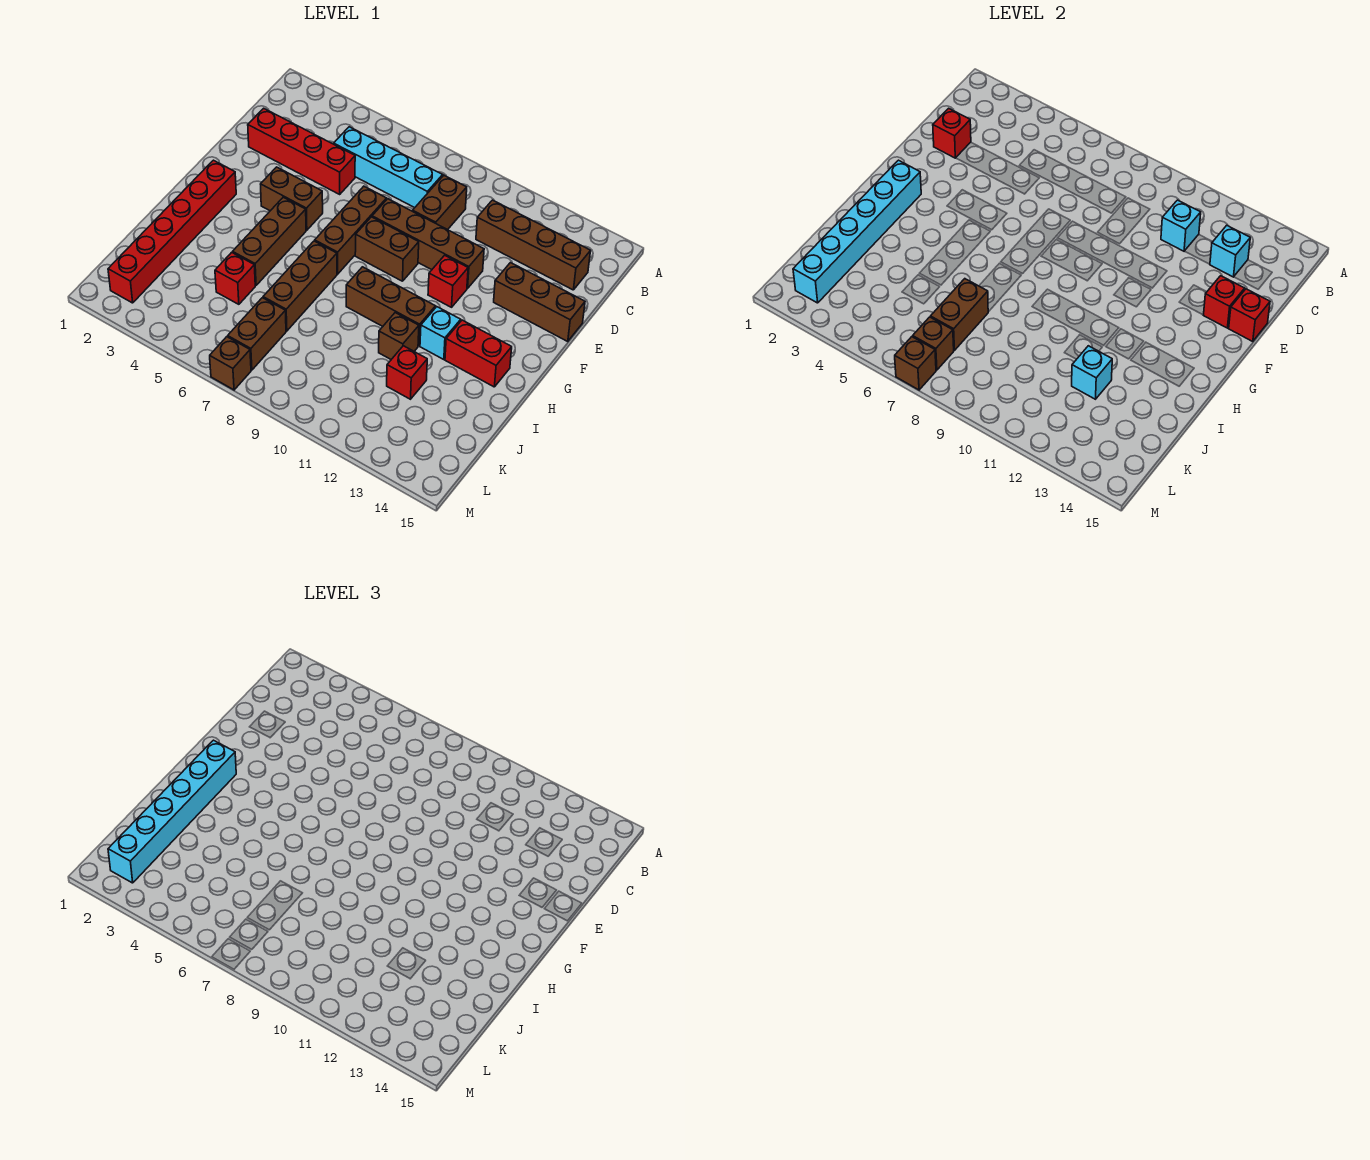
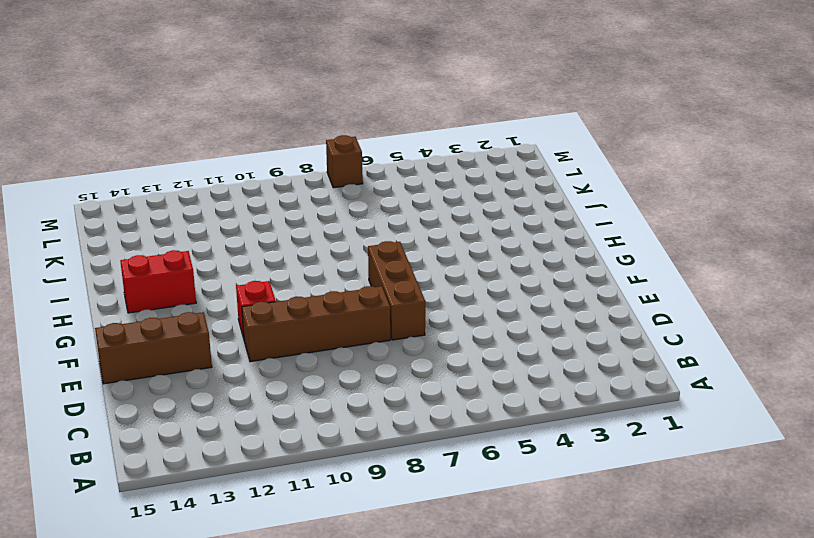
none -> cyan brick C5:C8 level 1
none -> brown brick C9:D9 level 1
none -> brown brick C11:C14 level 1
none -> red brick D2:D5 level 1

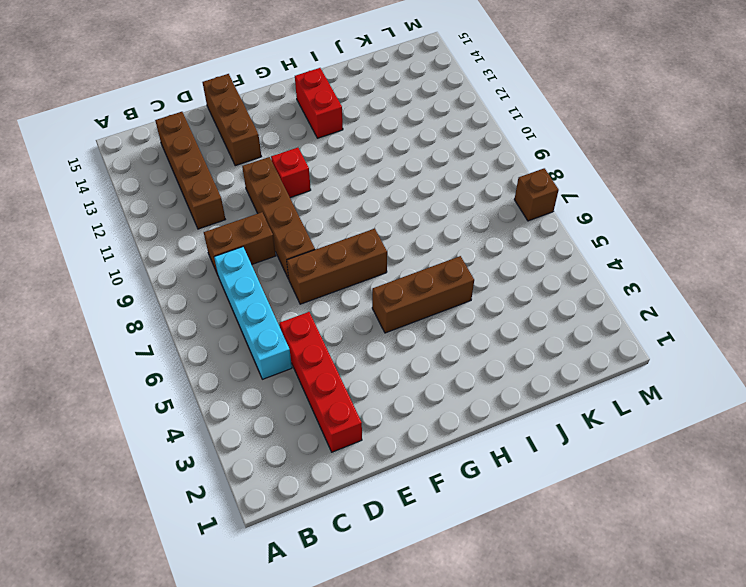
none -> brown brick F4:F5 level 1
none -> brown brick F8:F9 level 1
none -> red brick G2:L2 level 1
none -> brown brick H7:J7 level 1

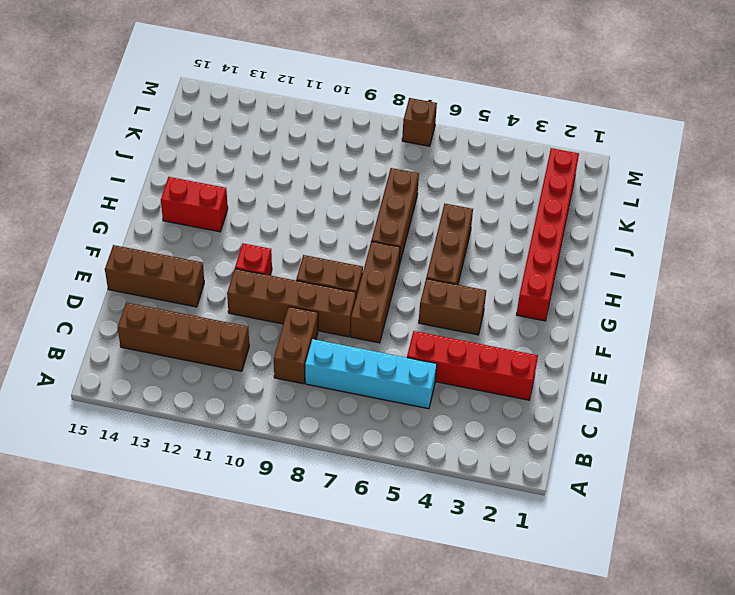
none -> brown brick H9:H11 level 1
none -> cyan brick H12 level 1
none -> brown brick I11 level 1
none -> red brick J5 level 1

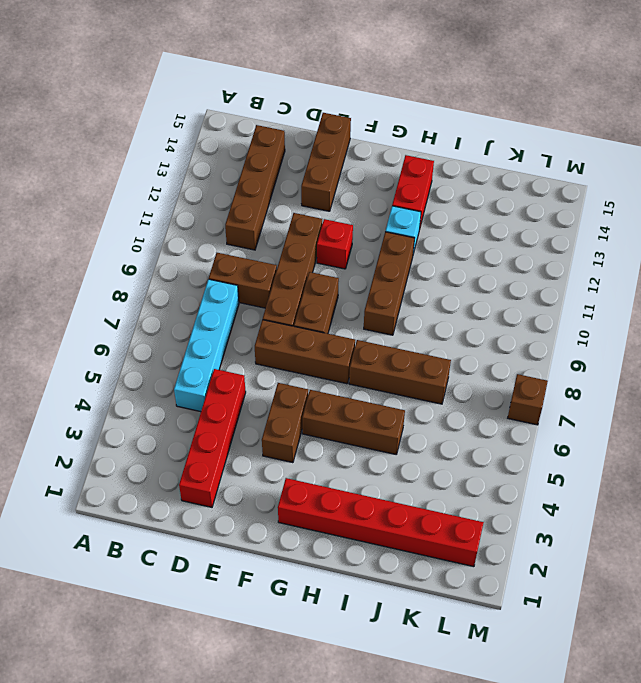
none -> brown brick I11 level 1
none -> red brick J5 level 1
none -> red brick J12 level 1
none -> brown brick K7:L7 level 1

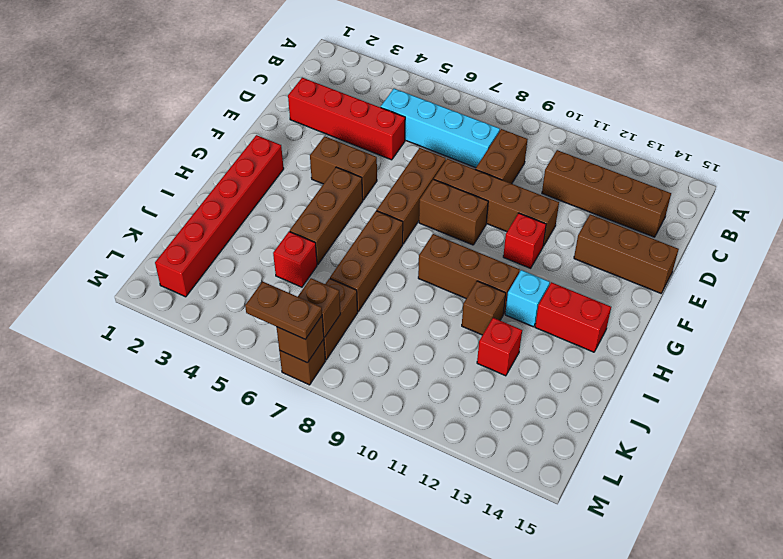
brown plate M6:M7 level 3 -> none
none -> cyan brick C11 level 2
none -> cyan brick C13 level 2
none -> red brick D2 level 2
none -> red brick E14 level 2

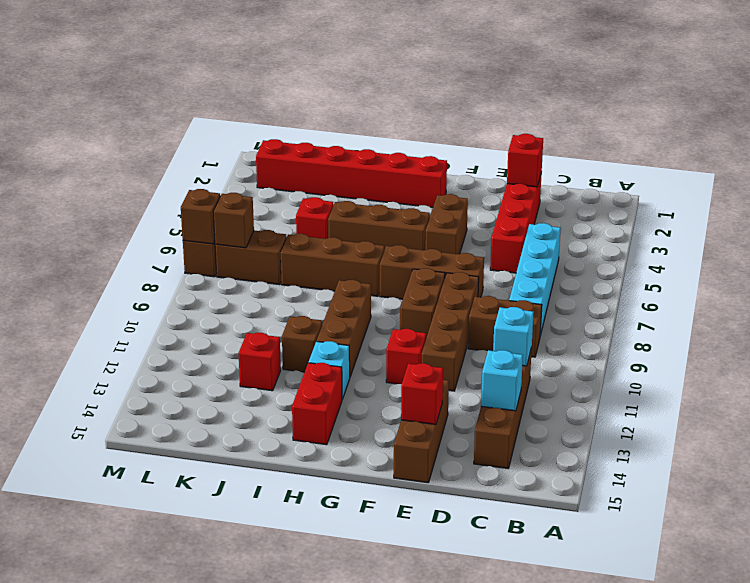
none -> red brick E15 level 2
none -> cyan brick G2:L2 level 2
none -> brown brick J7:K7 level 2
none -> cyan brick J12 level 2

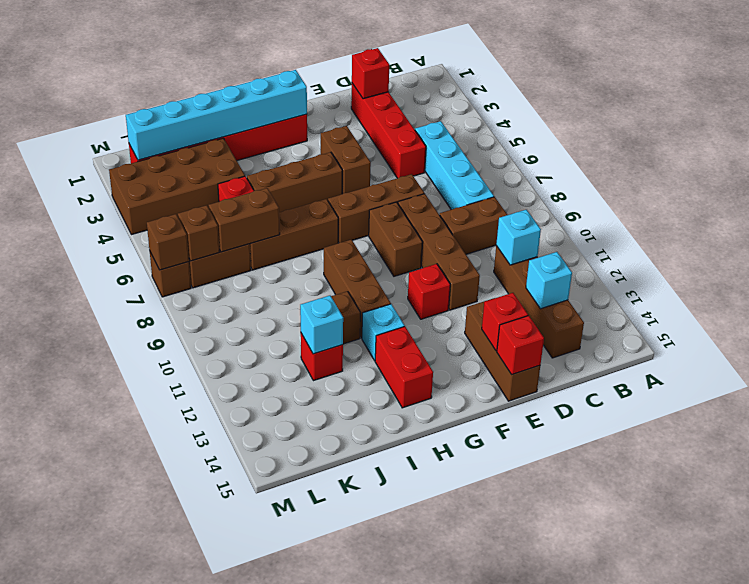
brown brick J3:M4 level 1 -> none
none -> cyan brick G2:L2 level 3

